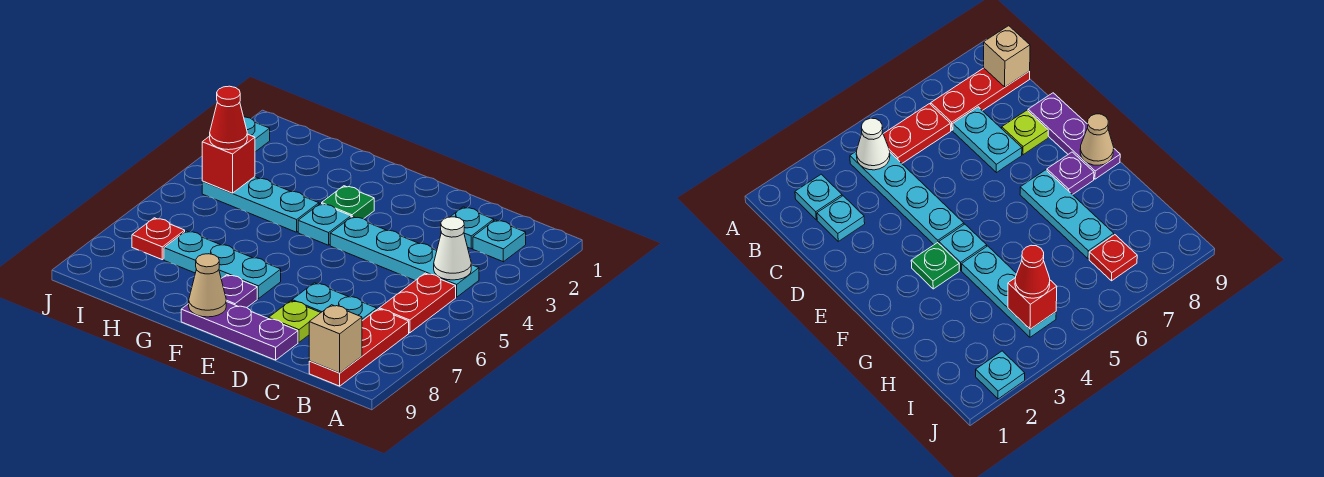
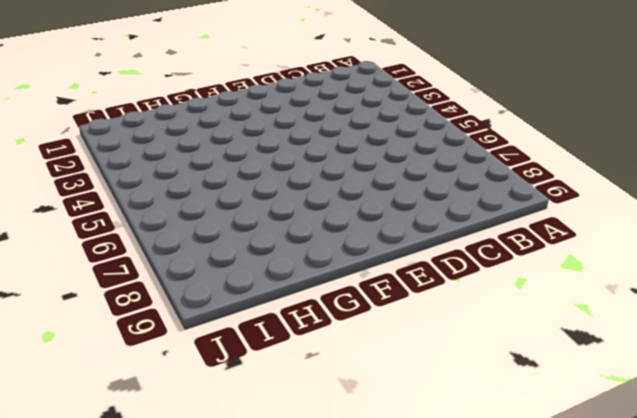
none -> cyan plate B2 level 1
none -> cyan plate B4:E4 level 1
none -> red plate B5:B6 level 1

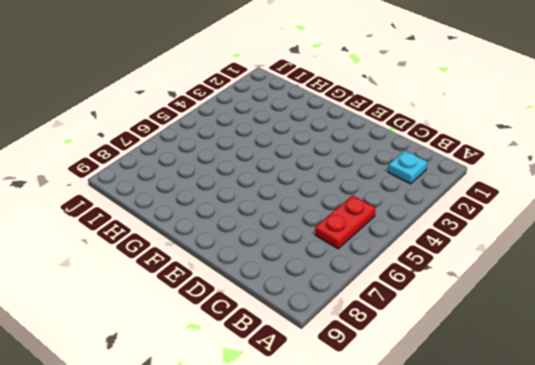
none -> cyan plate B4:E4 level 1
none -> red plate B7:B9 level 1
none -> cyan plate C2 level 1

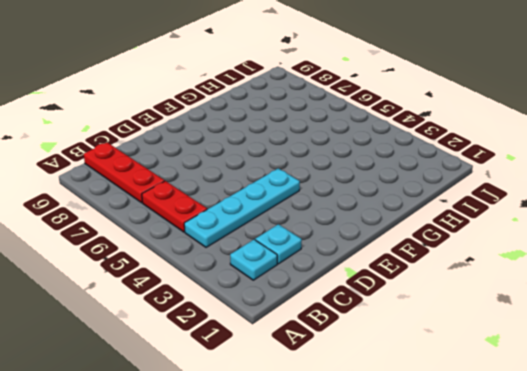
none -> cyan plate C7:D7 level 1
none -> lime plate D8 level 1
none -> purple plate D9:F9 level 1

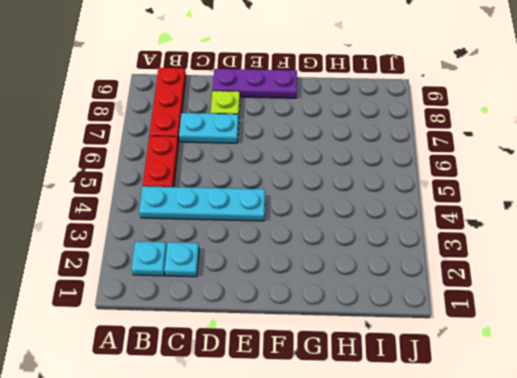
none -> green plate F3 level 1
none -> cyan plate F4 level 1
none -> cyan plate F7:H7 level 1

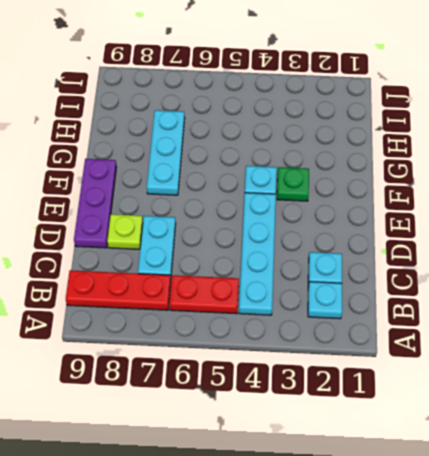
none -> purple plate F8 level 1
none -> cyan plate G4:I4 level 1
none -> red plate I7 level 1

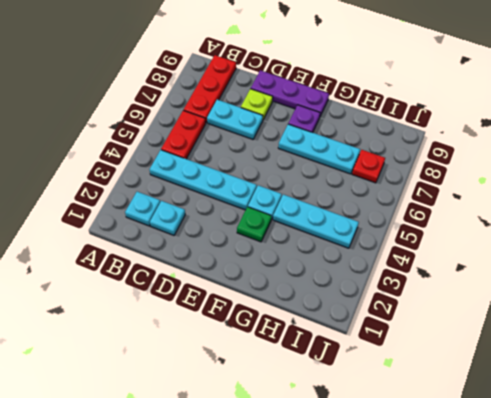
none -> cyan plate J2 level 1
none -> white cone B4 level 2
none -> tan brick B9 level 2

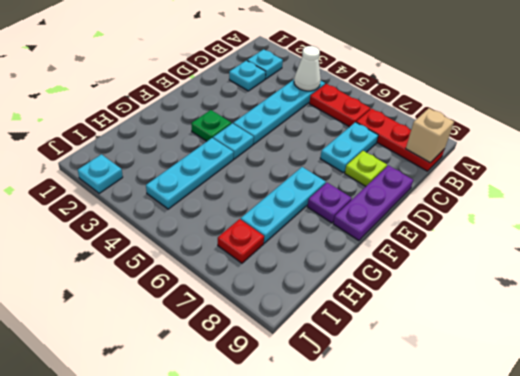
none -> tan cone F9 level 2
none -> red brick I4 level 2
none -> red cone I4 level 3

